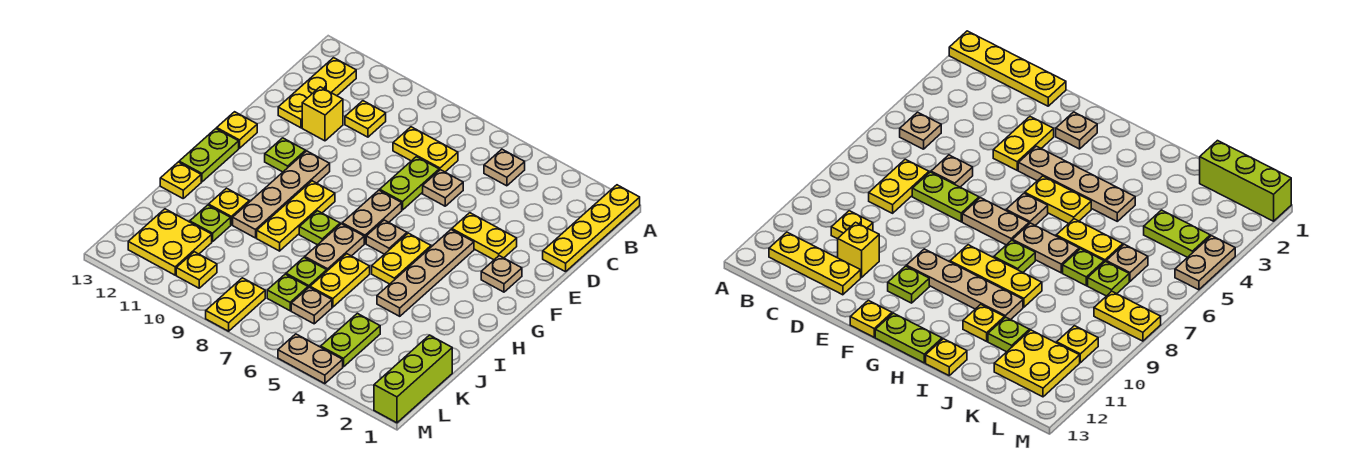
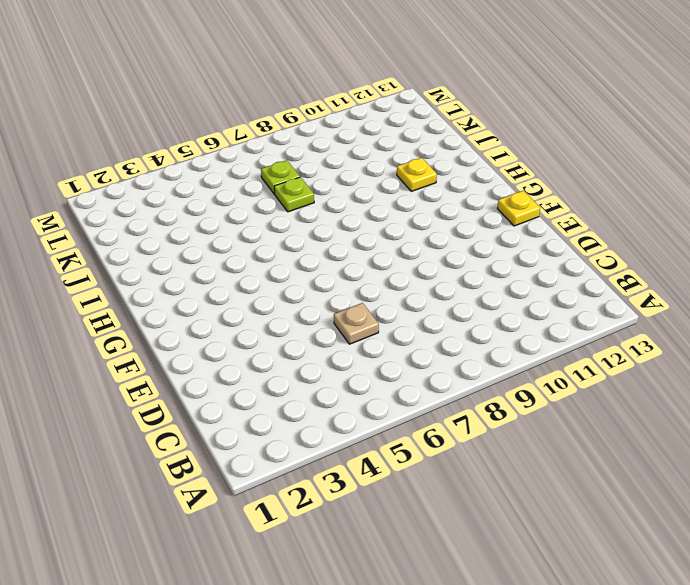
none -> yellow plate A1:D1 level 1
none -> tan plate B5 level 1
none -> yellow plate B12:D12 level 1
none -> yellow plate C7:C8 level 1

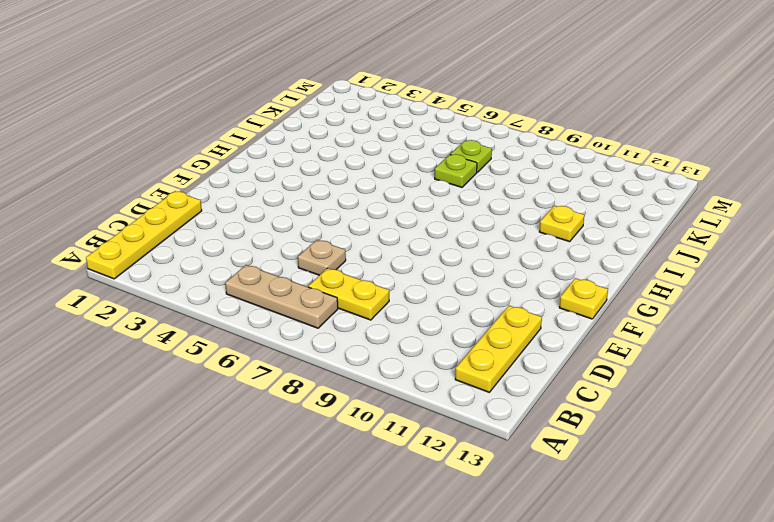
tan plate B5:B7 level 1 -> tan plate B5 level 1
none -> yellow plate C10 level 1
none -> lime plate D7:E7 level 1
none -> yellow brick D11 level 1
none -> yellow plate E3:E4 level 1

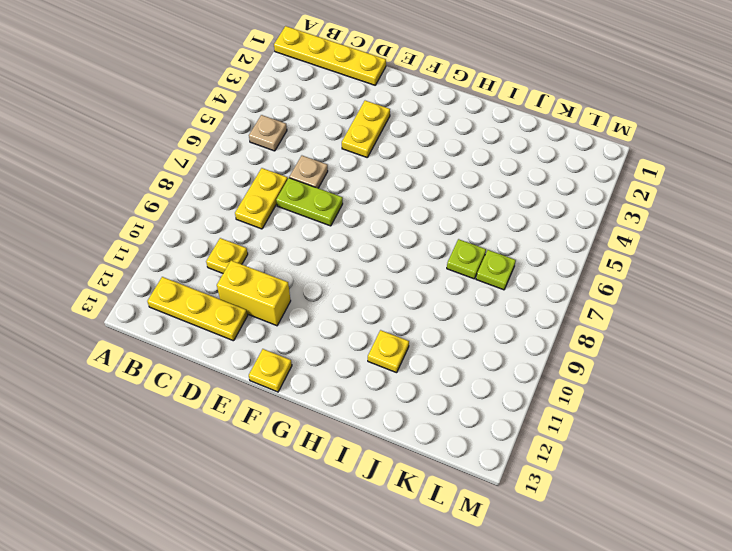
yellow brick D11:E11 level 1 -> yellow brick D11 level 1
none -> tan plate F2 level 1
none -> tan plate F4:I4 level 1
none -> tan plate F7:G7 level 1
none -> tan plate F10:I10 level 1

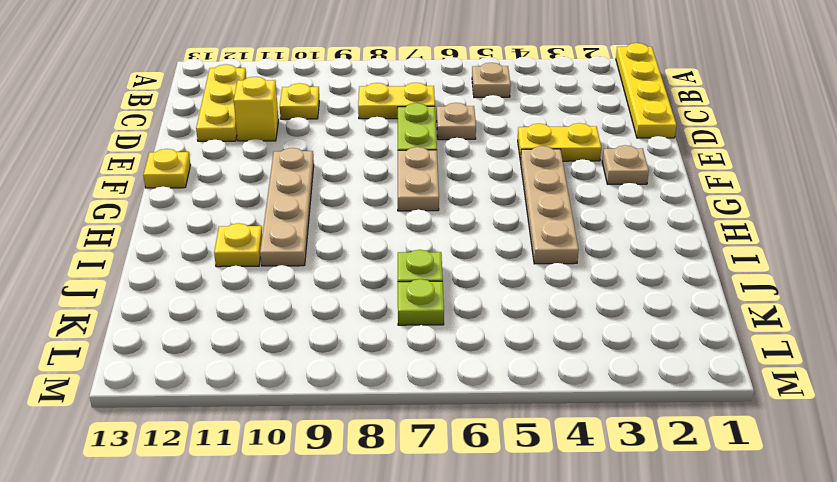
none -> lime plate F11 level 1
none -> yellow plate G5:H5 level 1
none -> tan plate G6 level 1
none -> yellow plate G9:I9 level 1

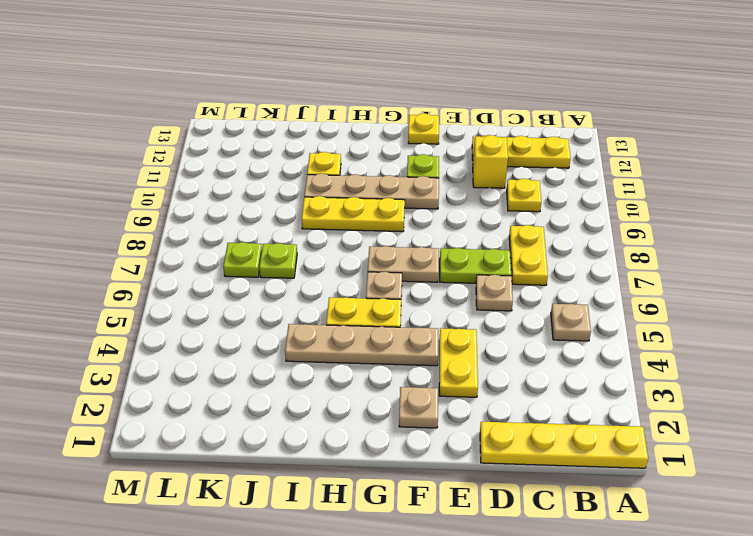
none -> lime plate G13:H13 level 1
none -> tan plate H7:I7 level 1
none -> lime plate H8 level 1
none -> yellow plate I6:J6 level 1

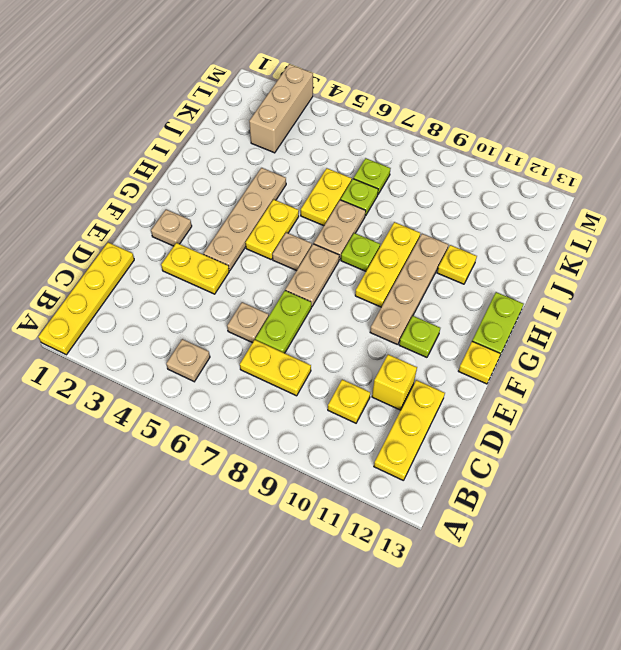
tan brick K3:M3 level 1 -> none
none -> yellow plate I13 level 1
none -> lime plate J11 level 1
none -> lime brick K1:M1 level 1
none -> lime plate K4:L4 level 1

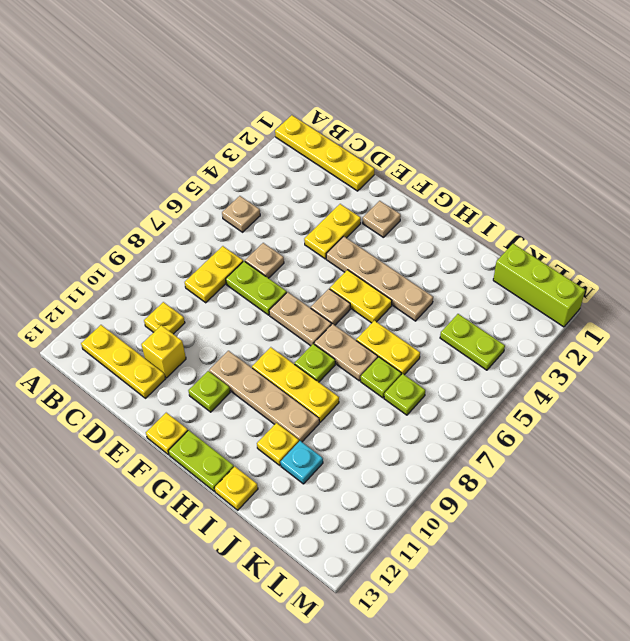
cyan plate J11 level 1 -> lime plate J11 level 1
none -> tan plate K6 level 1
none -> yellow plate K11:L12 level 1
none -> yellow plate L8:M8 level 1
none -> yellow plate L10 level 1

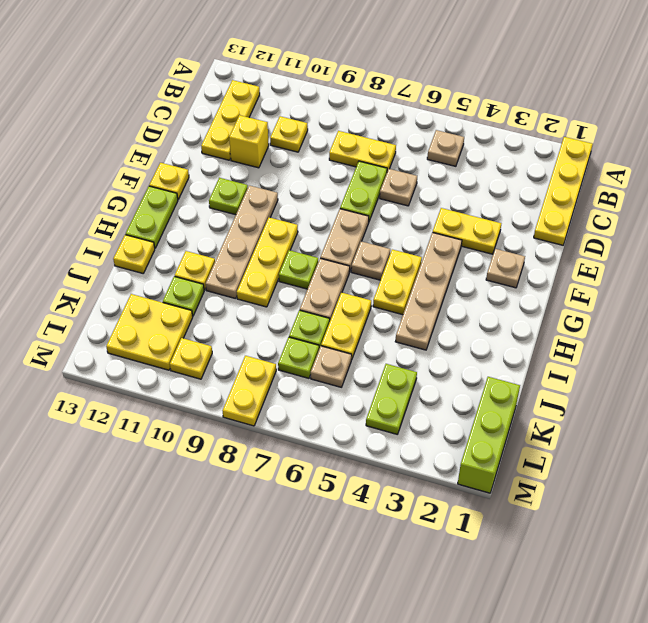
none -> tan plate M4:M5 level 1

